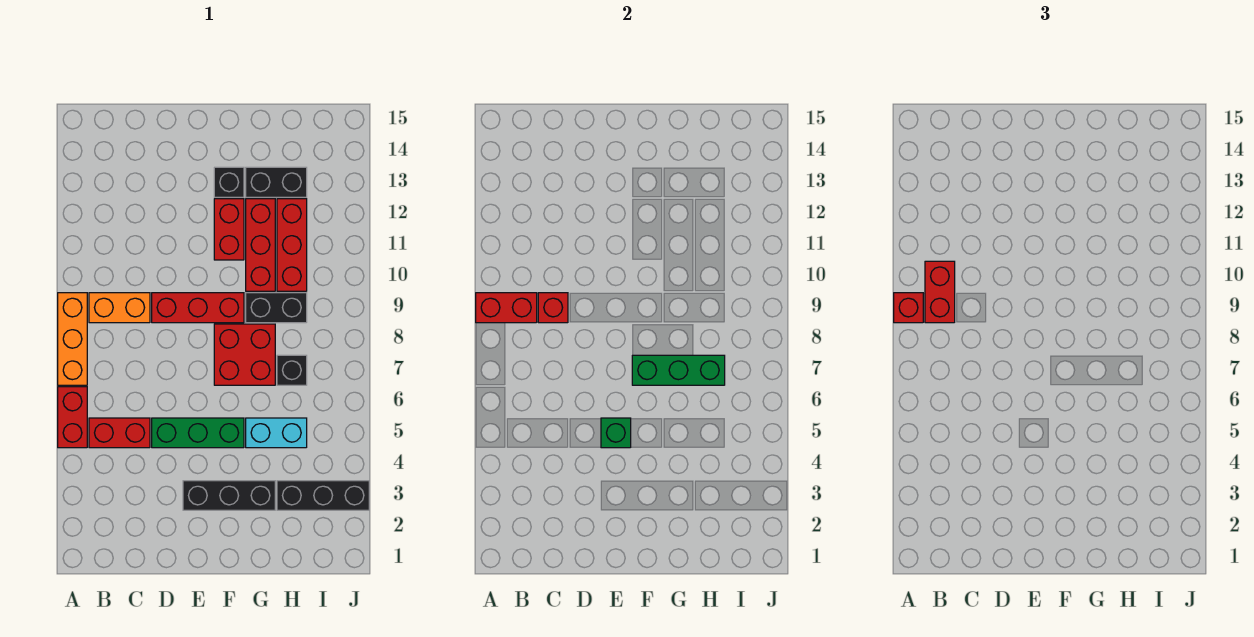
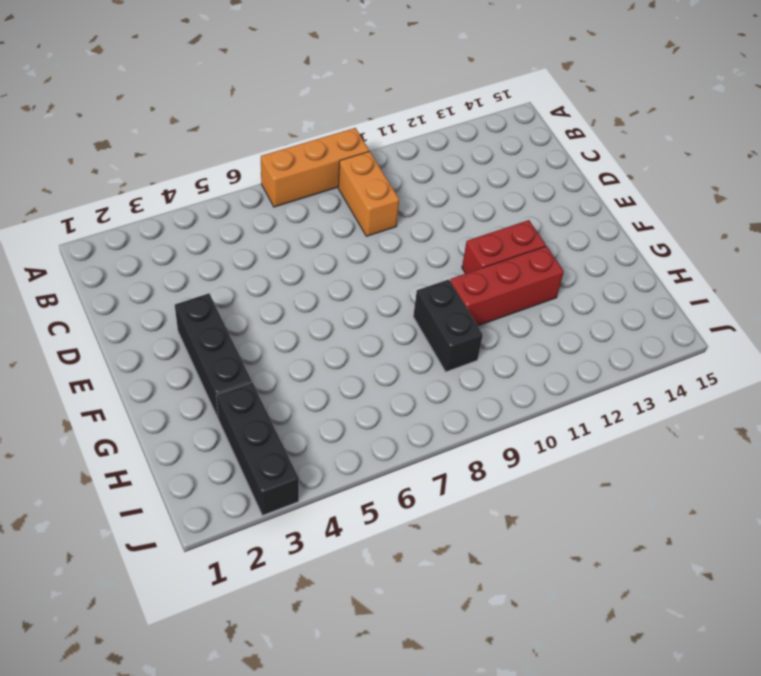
none -> red brick A5:A6 level 1
none -> red brick B5:C5 level 1
none -> green brick D5:F5 level 1

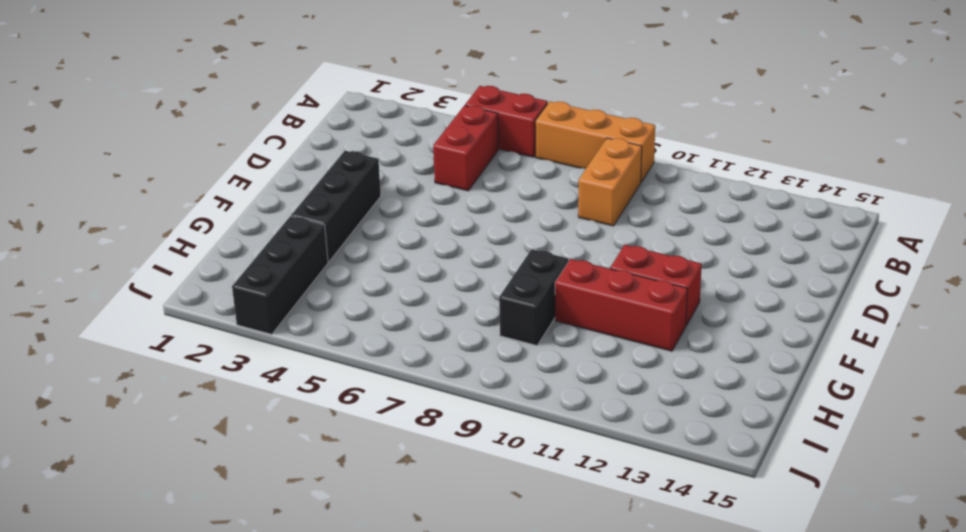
none -> green brick D5:F5 level 1
none -> red brick D9:F9 level 1
none -> red brick F7:G8 level 1

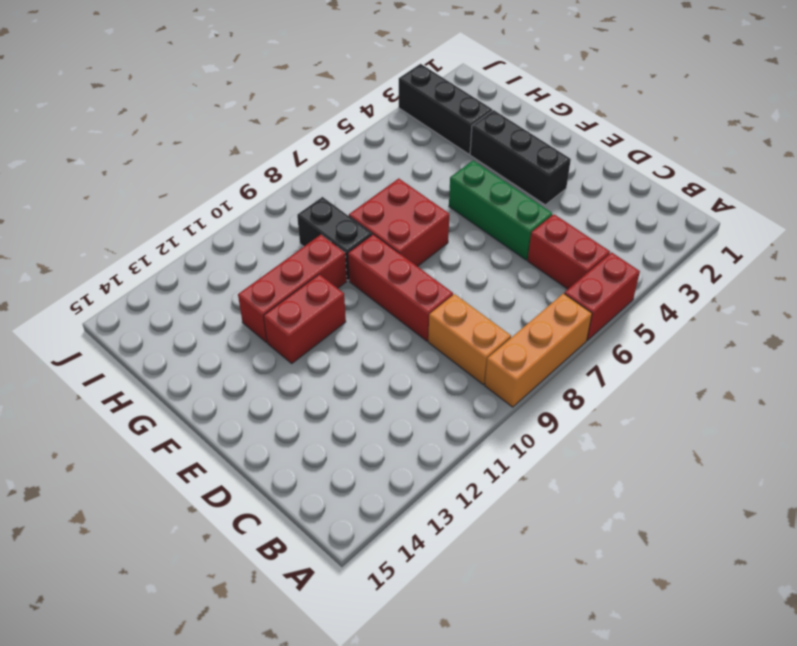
none -> black brick F13 level 1
none -> cyan brick G5:H5 level 1
none -> black brick G13:H13 level 1

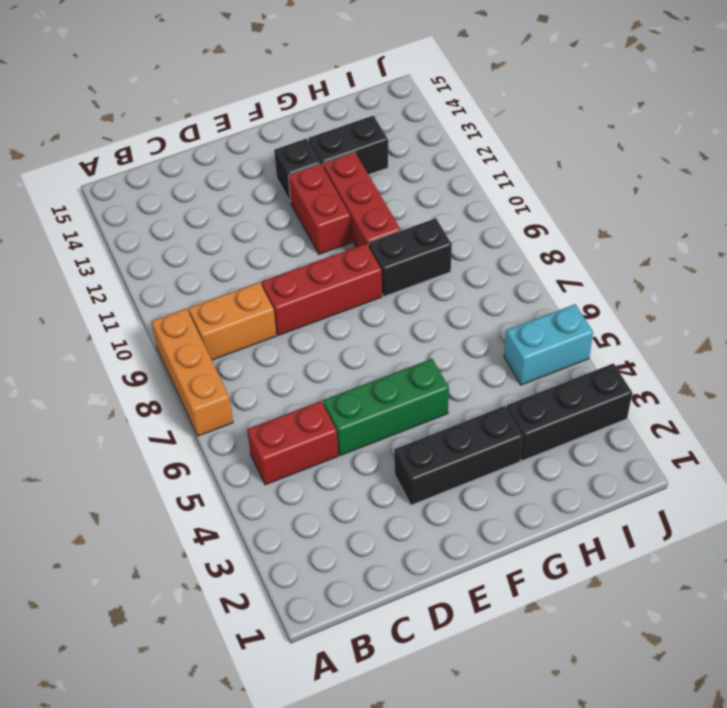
cyan brick I5:J5 level 1 -> cyan brick G5:H5 level 1
none -> red brick A5:A6 level 1
none -> red brick F7:G8 level 1
none -> black brick H7 level 1

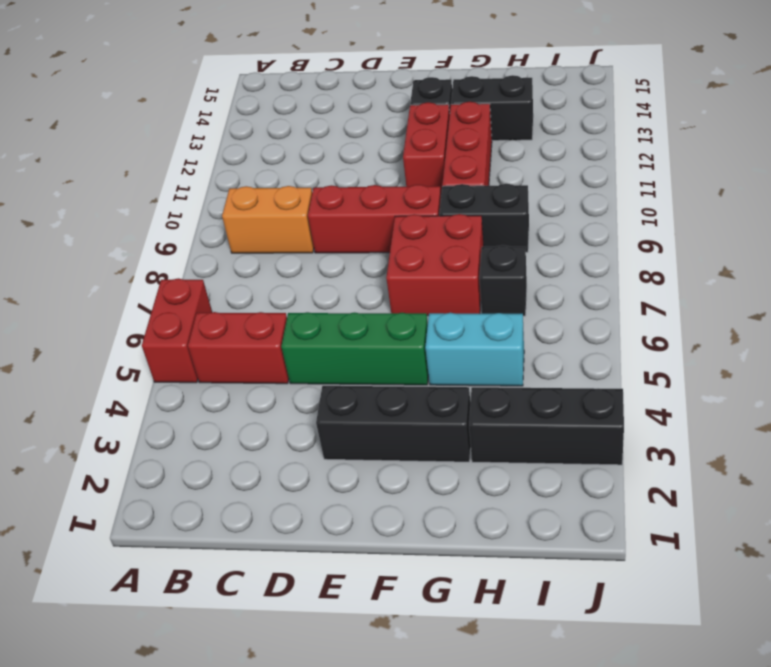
none -> orange brick A7:A9 level 1
none -> red brick H10:H12 level 1
none -> red brick A9:B9 level 2

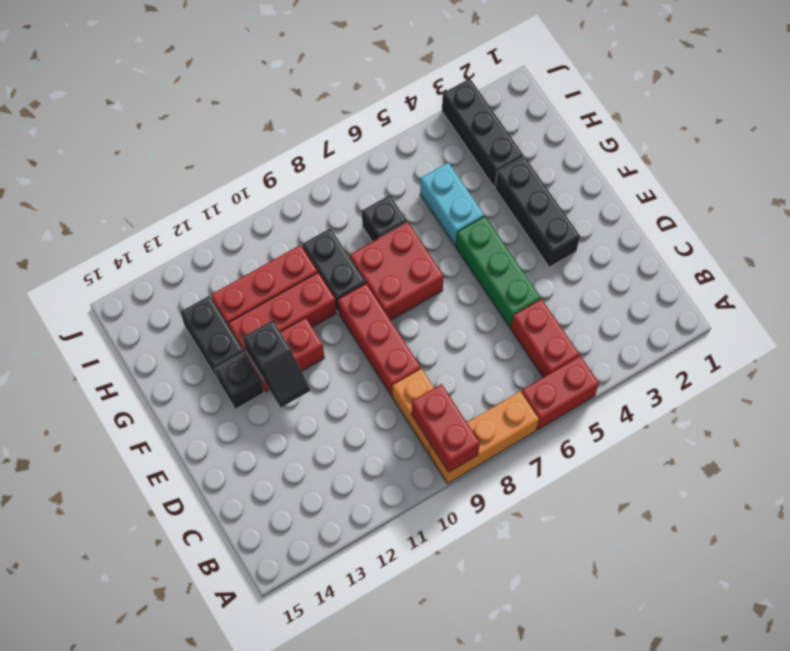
black slope E12:F12 level 2 top F -> none
none -> red brick C9 level 2
none -> green brick E5 level 2
none -> green brick F7:H7 level 2

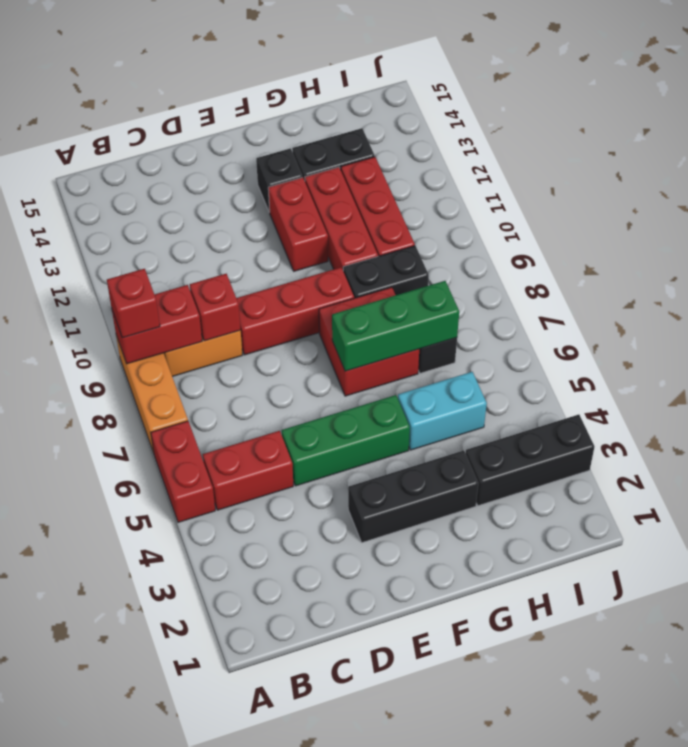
none -> green brick E5 level 2
none -> red brick B9:B10 level 3

